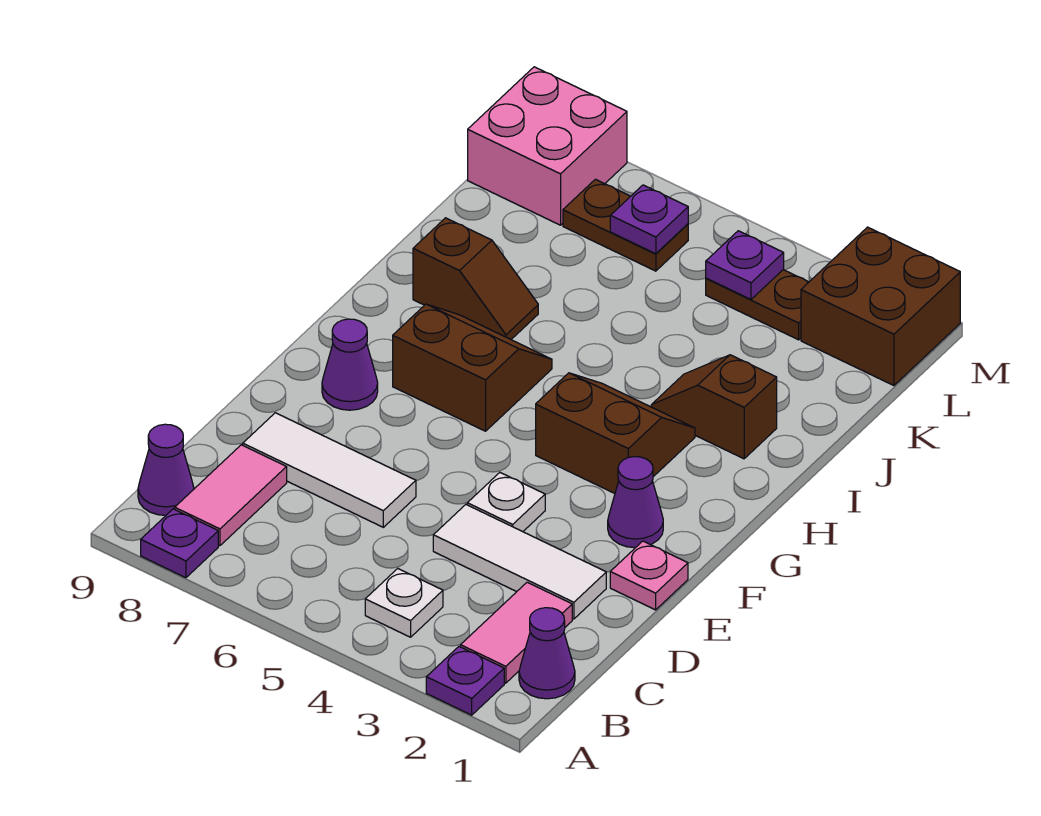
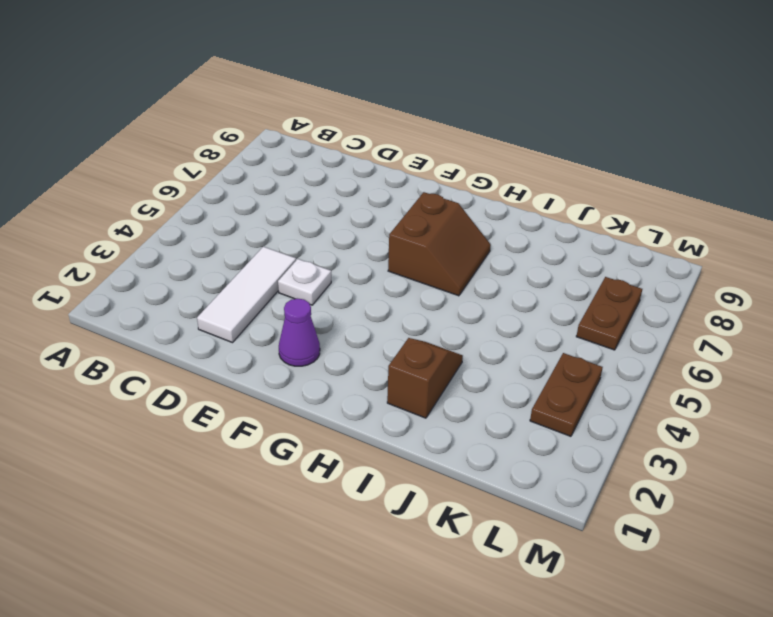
none -> purple plate A2 level 1
none -> purple plate A8 level 1
none -> purple cone B1 level 1

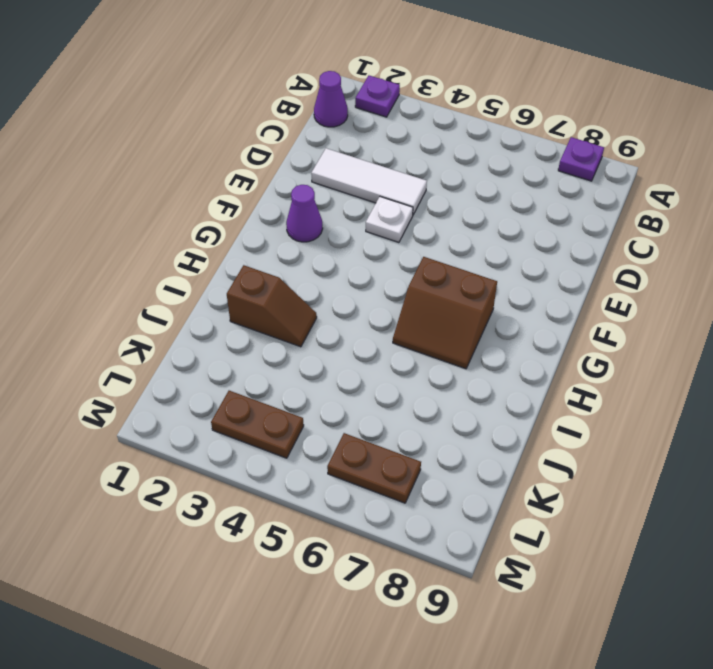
none -> pink tile B2:C2 level 1
none -> white plate B4 level 1
none -> pink tile B8:C8 level 1

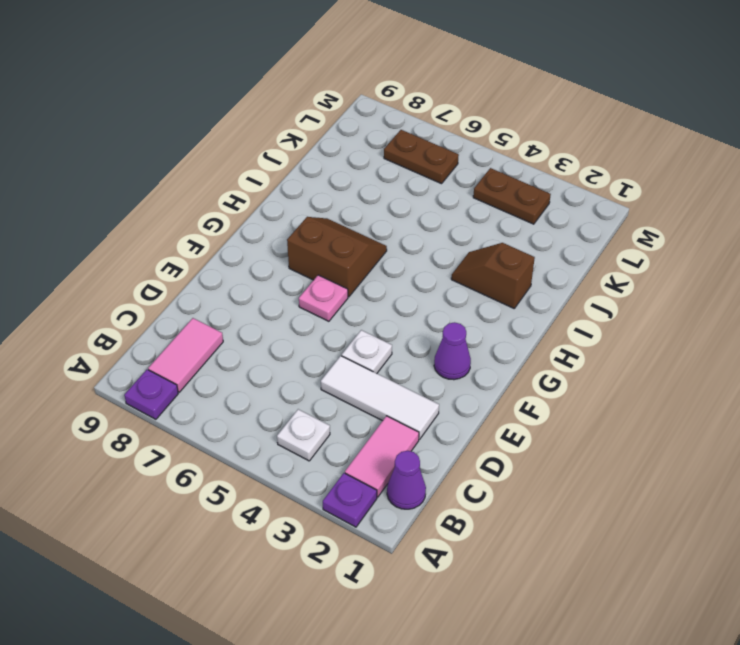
pink plate F6 level 1 -> pink plate E1 level 1
none -> purple cone B9 level 1
none -> white tile D6:D8 level 1
none -> purple cone F8 level 1

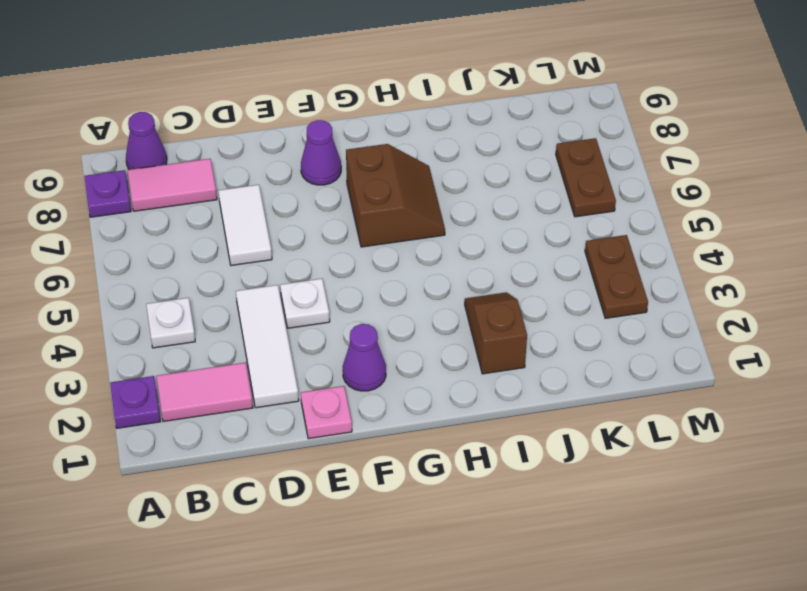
white tile D6:D7 level 1 -> white tile D6:D8 level 1
none -> purple cone B1 level 1
none -> brown slope G3:H4 level 1 top G
none -> brown slope I7:I8 level 1 top 8

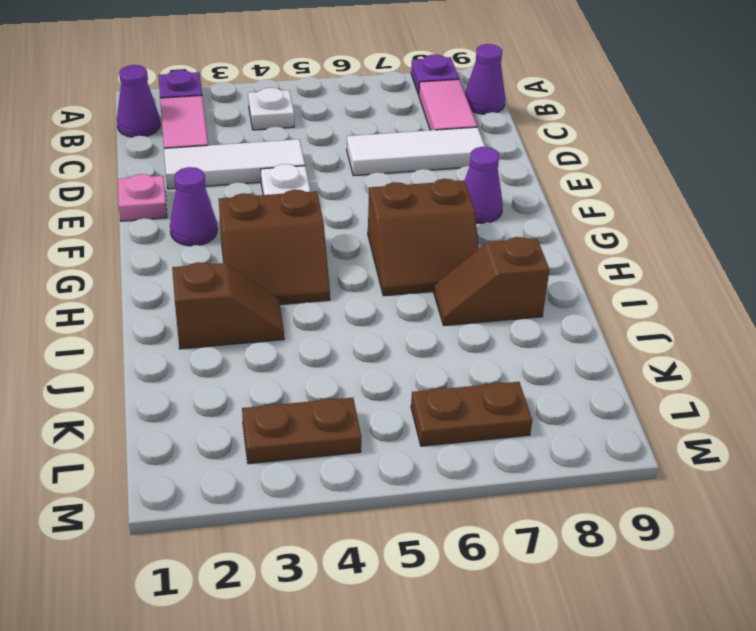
none -> brown brick L1:M2 level 1
none -> pink brick L8:M9 level 1
none -> purple plate L4 level 2

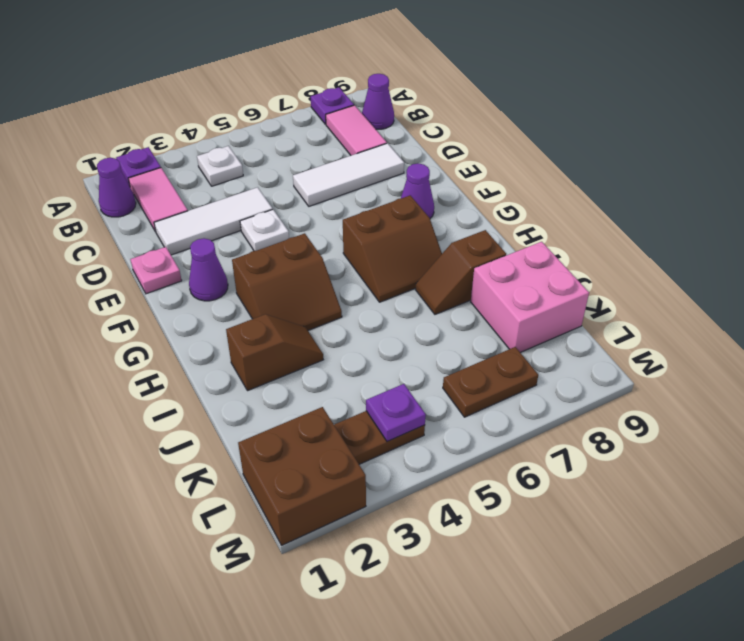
pink brick J8:K9 level 1 -> pink brick L8:M9 level 1
none -> purple plate L6 level 2

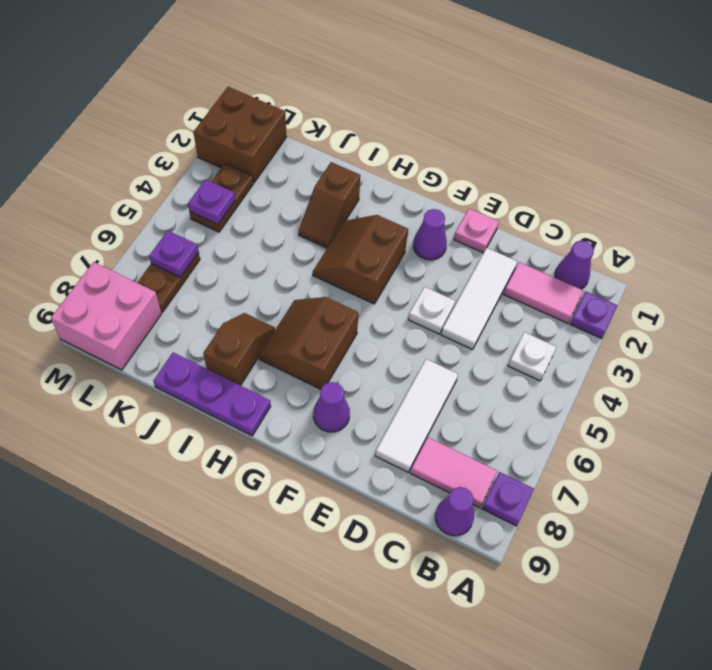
purple plate H9:J9 level 1 -> none

